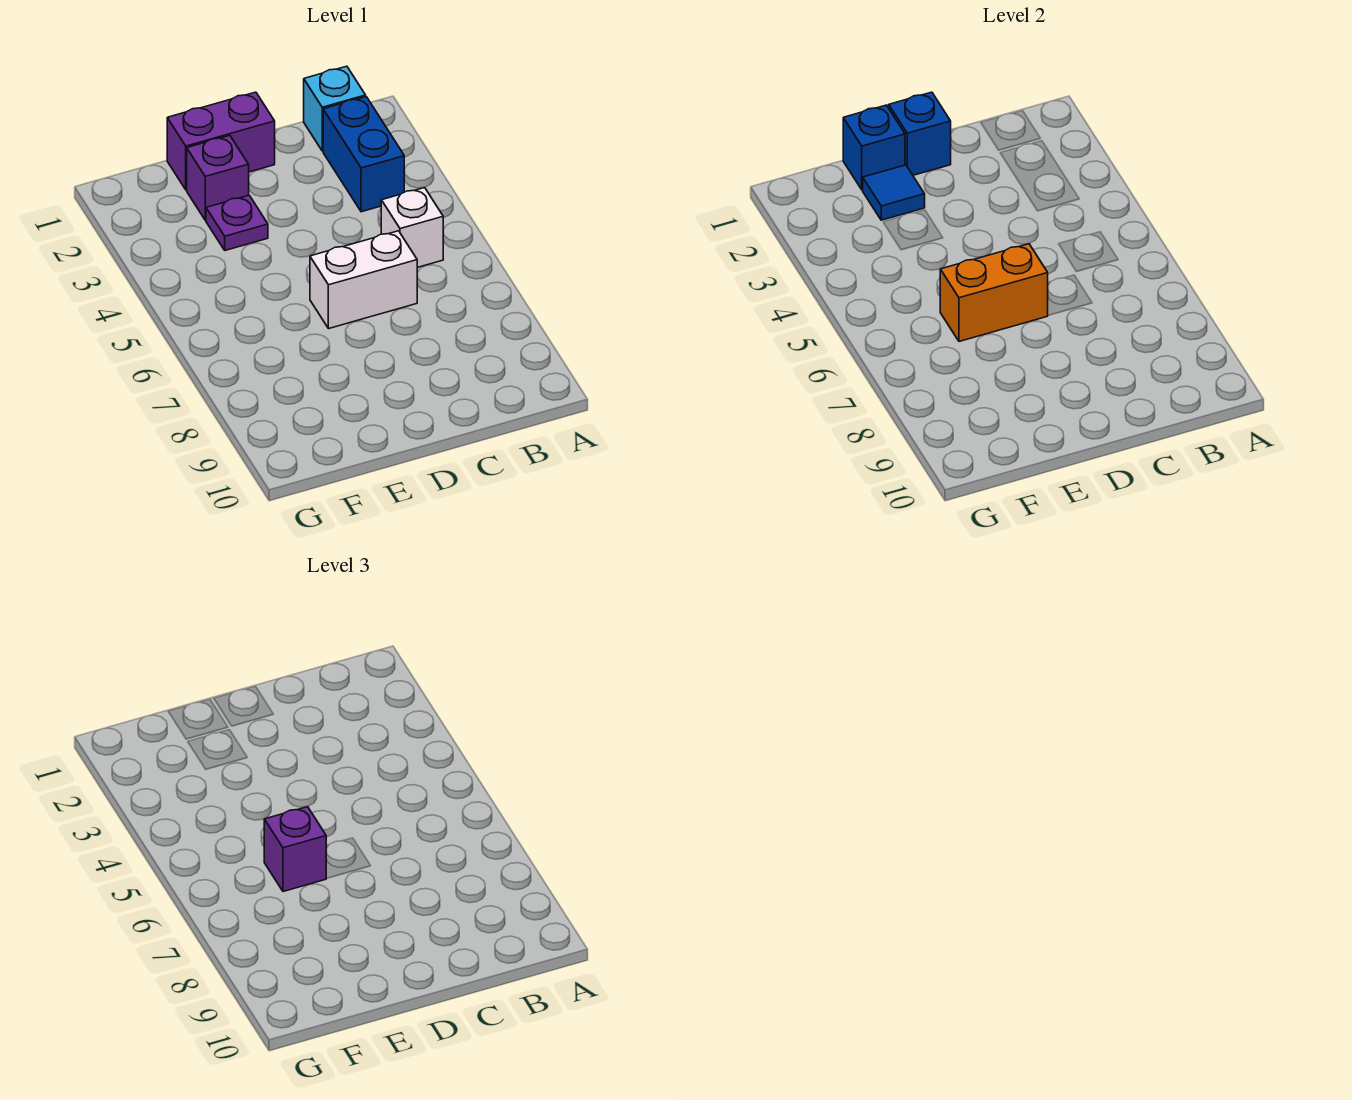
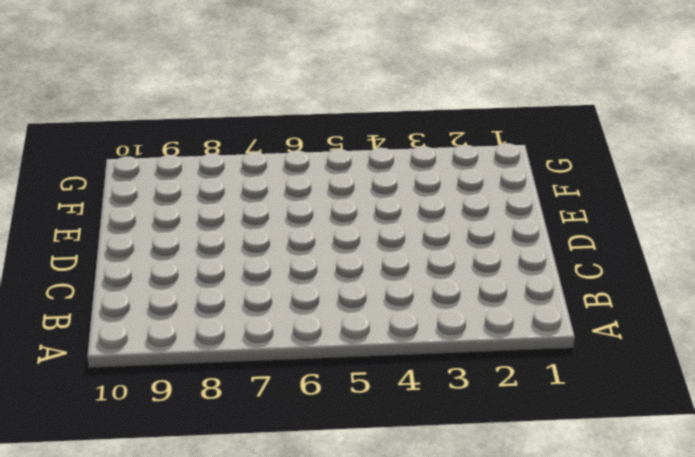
none -> cyan brick B1 level 1
none -> blue brick B2:B3 level 1
none -> white brick B5 level 1

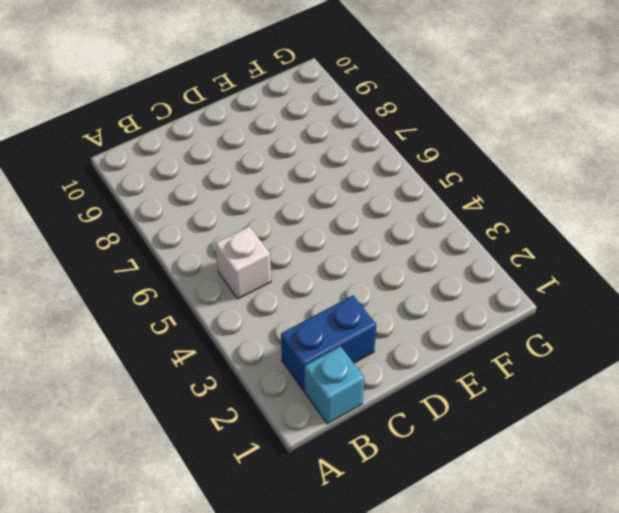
blue brick B2:C2 level 1 -> blue brick B2:B3 level 1
none -> white brick C6:D6 level 1
none -> purple brick D1:E1 level 1
none -> purple brick E2 level 1

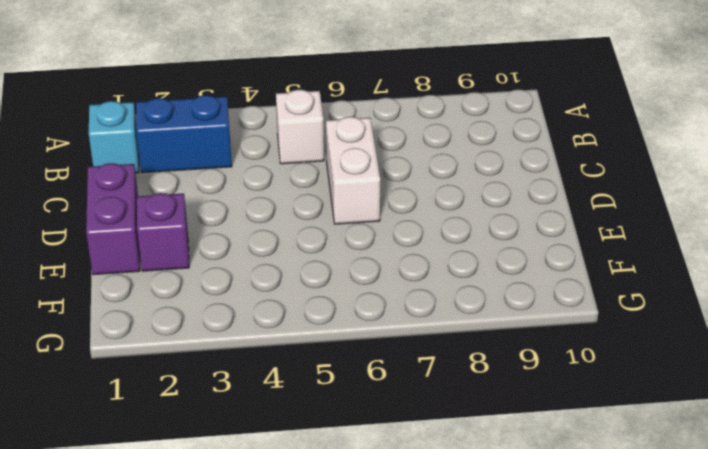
none -> purple plate E3 level 1
none -> blue brick D1 level 2
none -> orange brick D6:E6 level 2

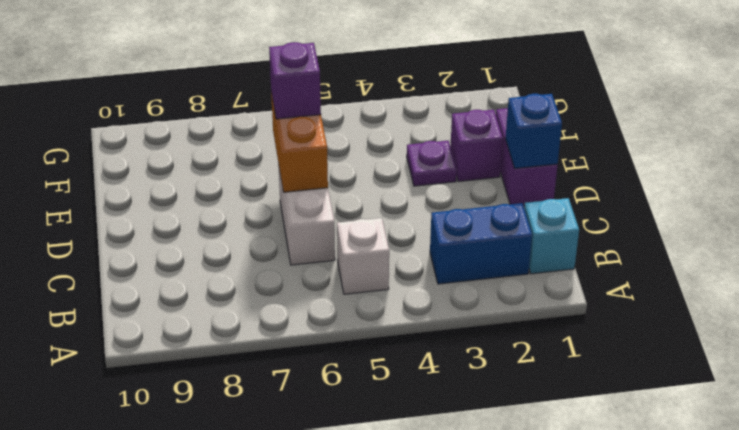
none -> blue brick E1 level 2
none -> blue tile E2 level 2

